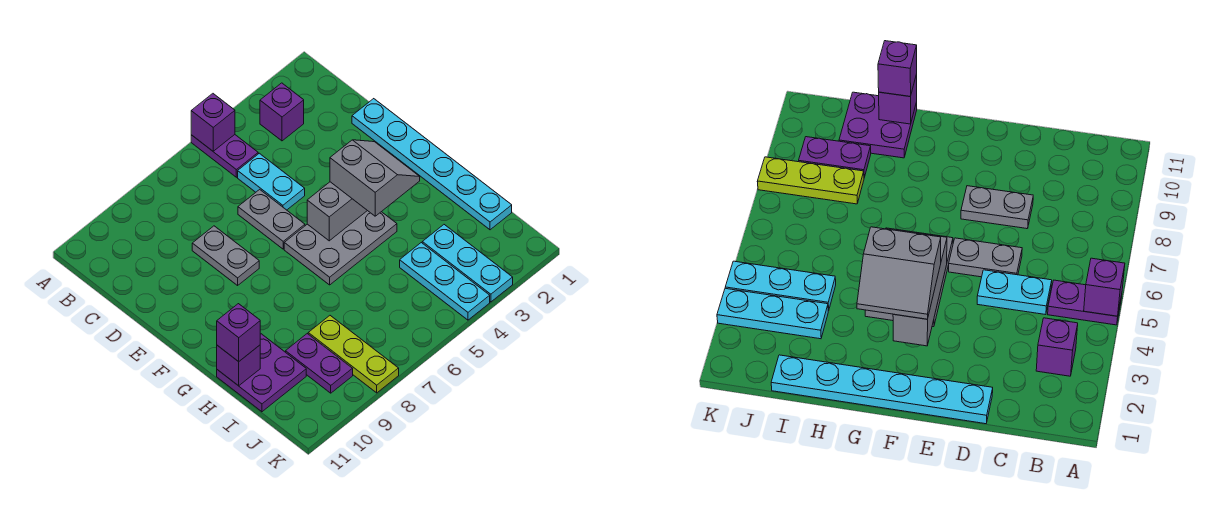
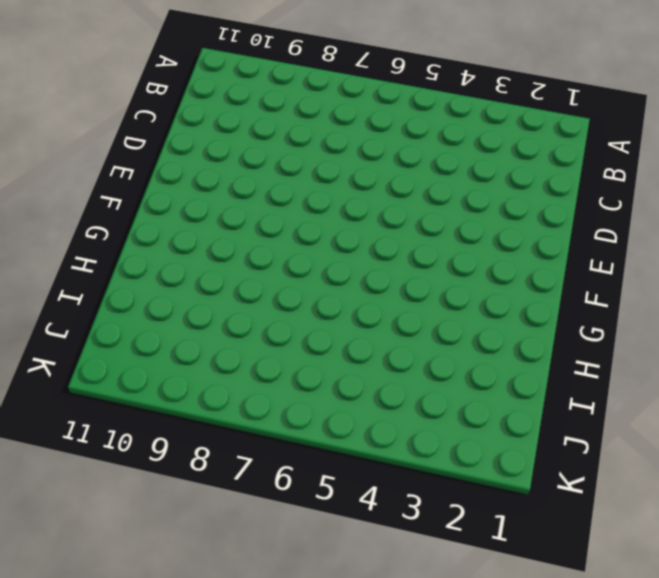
none -> purple plate A5:B5 level 1
none -> purple brick B3 level 1
none -> cyan plate C5:D5 level 1

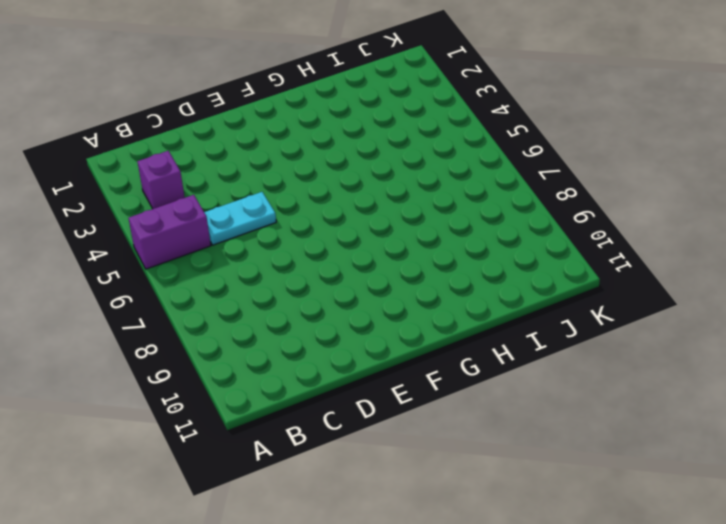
purple brick A5:B5 level 1 -> purple plate A5:B5 level 1
none -> cyan plate D1:I1 level 1
none -> grey plate D6:E6 level 1
none -> grey plate D8:E8 level 1

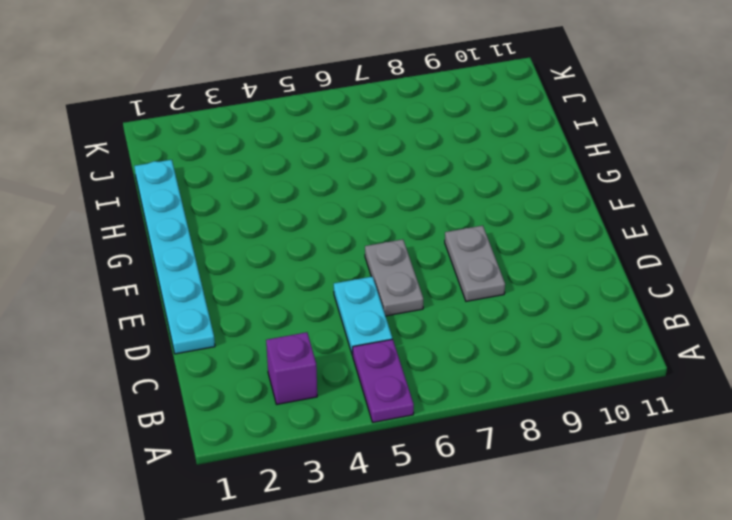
none -> grey plate F4:G6 level 1
none -> purple plate H10:I11 level 1
none -> cyan plate I3:K3 level 1

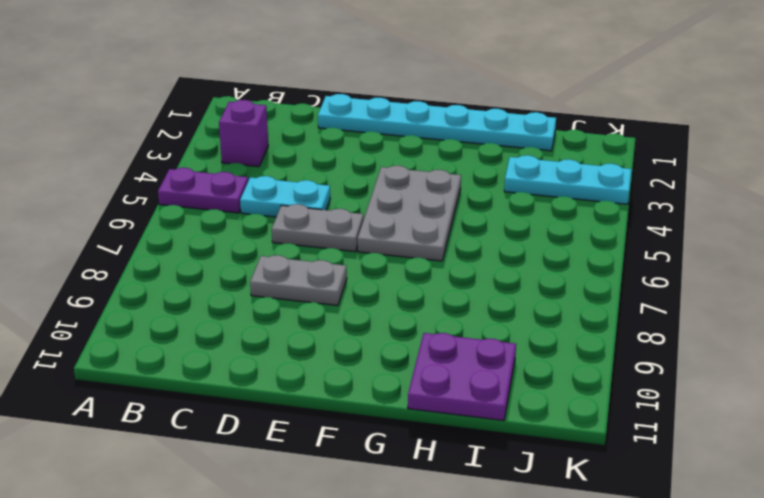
none -> cyan plate I4:K4 level 1
none -> lime plate I8:K8 level 1
none -> purple plate I9:J9 level 1

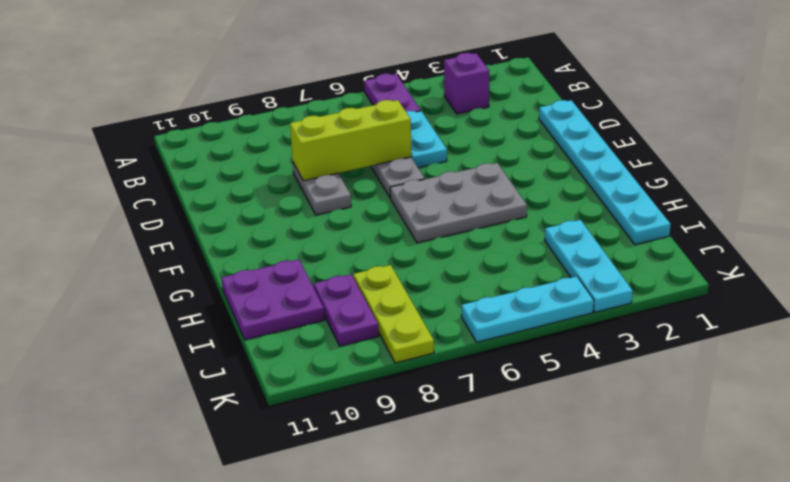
lime brick D6:D8 level 2 -> none
cyan plate K4:K6 level 1 -> cyan plate I4:K4 level 1
none -> purple brick A5 level 2
none -> grey brick F3:F5 level 2
none -> purple brick H11 level 2

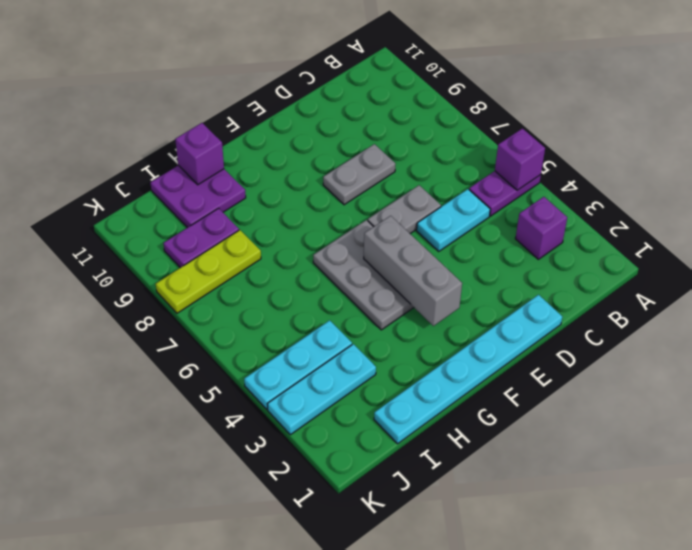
none -> grey slope F3:G4 level 3 top 4
none -> purple brick H11 level 3

